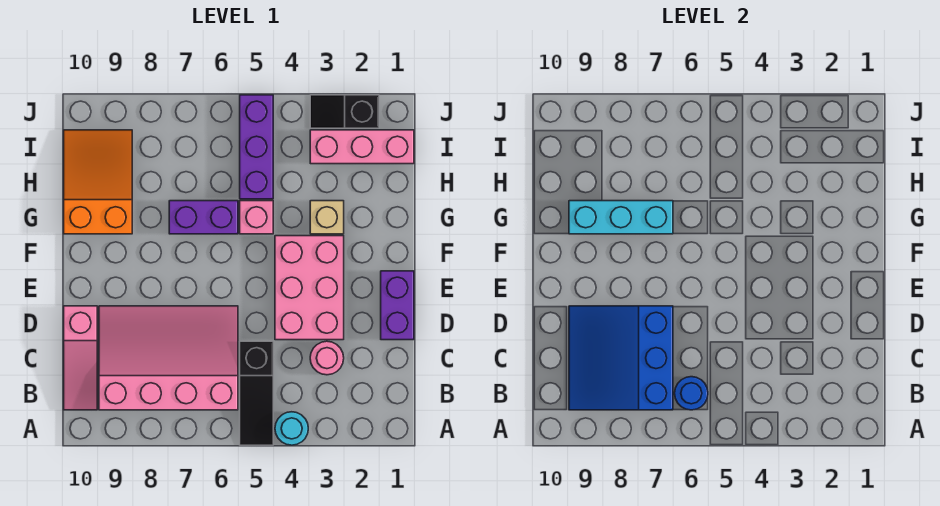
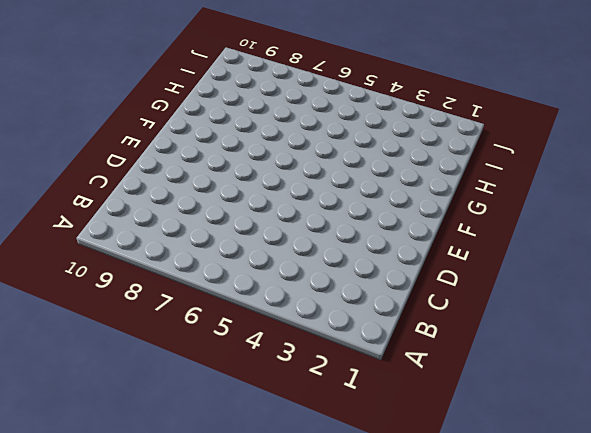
none -> cyan round brick A4 level 1
none -> black slope A5:C5 level 1 top C
none -> pink slope B6:D9 level 1 top B

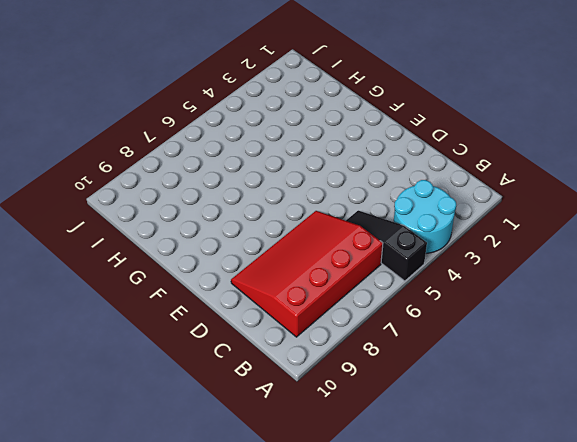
cyan round brick A3:B4 level 1 -> cyan round brick A4 level 1
black slope A5:C5 level 1 top A -> black slope A5:C5 level 1 top C
red slope B6:D9 level 1 top B -> pink slope B6:D9 level 1 top B
none -> pink slope B10:D10 level 1 top D
none -> pink round brick C3 level 1
none -> purple brick D1:E1 level 1

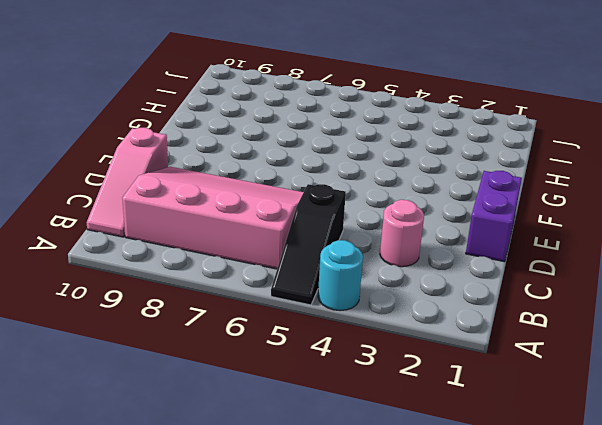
none -> pink brick D3:F4 level 1
none -> tan brick G3 level 1
none -> pink brick G5 level 1

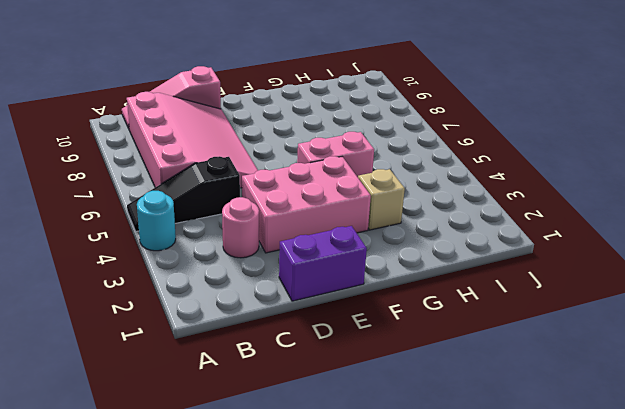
pink brick F5:G5 level 1 -> pink brick G5 level 1
none -> purple brick G6:G7 level 1
none -> orange slope G9:I10 level 1 top G
none -> purple brick H5:J5 level 1

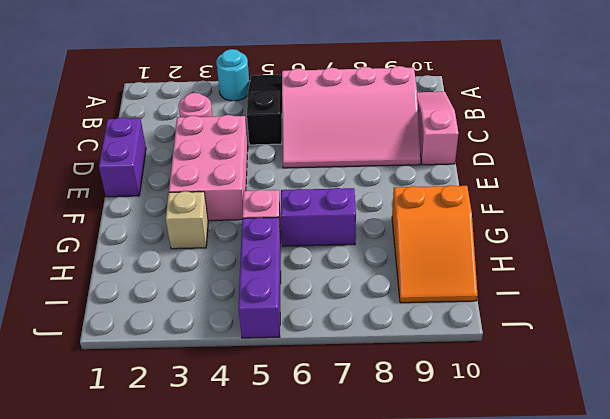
none -> pink brick I1:I3 level 1
none -> black slope J2:J3 level 1 top 2
none -> blue round brick B6 level 2

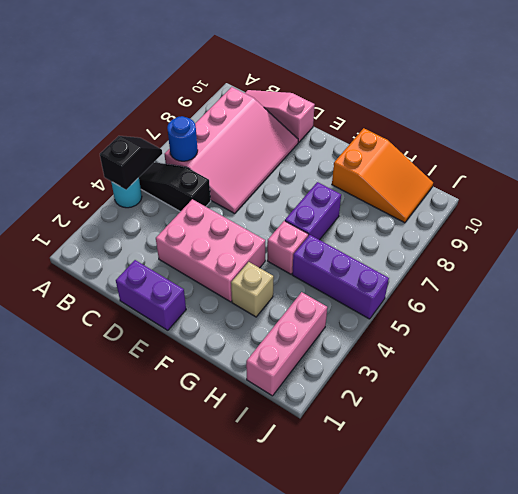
black slope A4:A5 level 2 top 4 -> black slope J2:J3 level 1 top 2
none -> pink round brick C3 level 1
none -> blue slope B7:D9 level 2 top 7
none -> cyan brick G7:G9 level 2

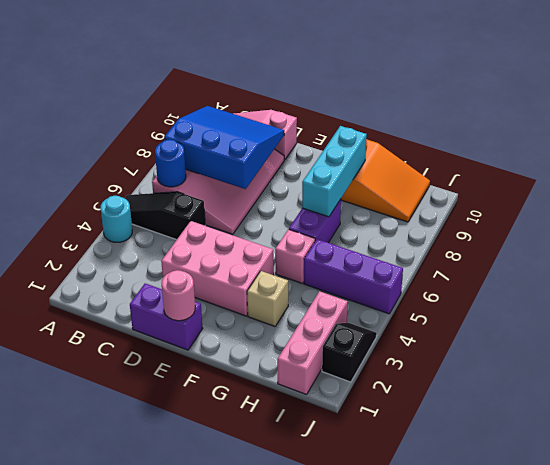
pink round brick E1 level 2 -> pink round brick C3 level 1

